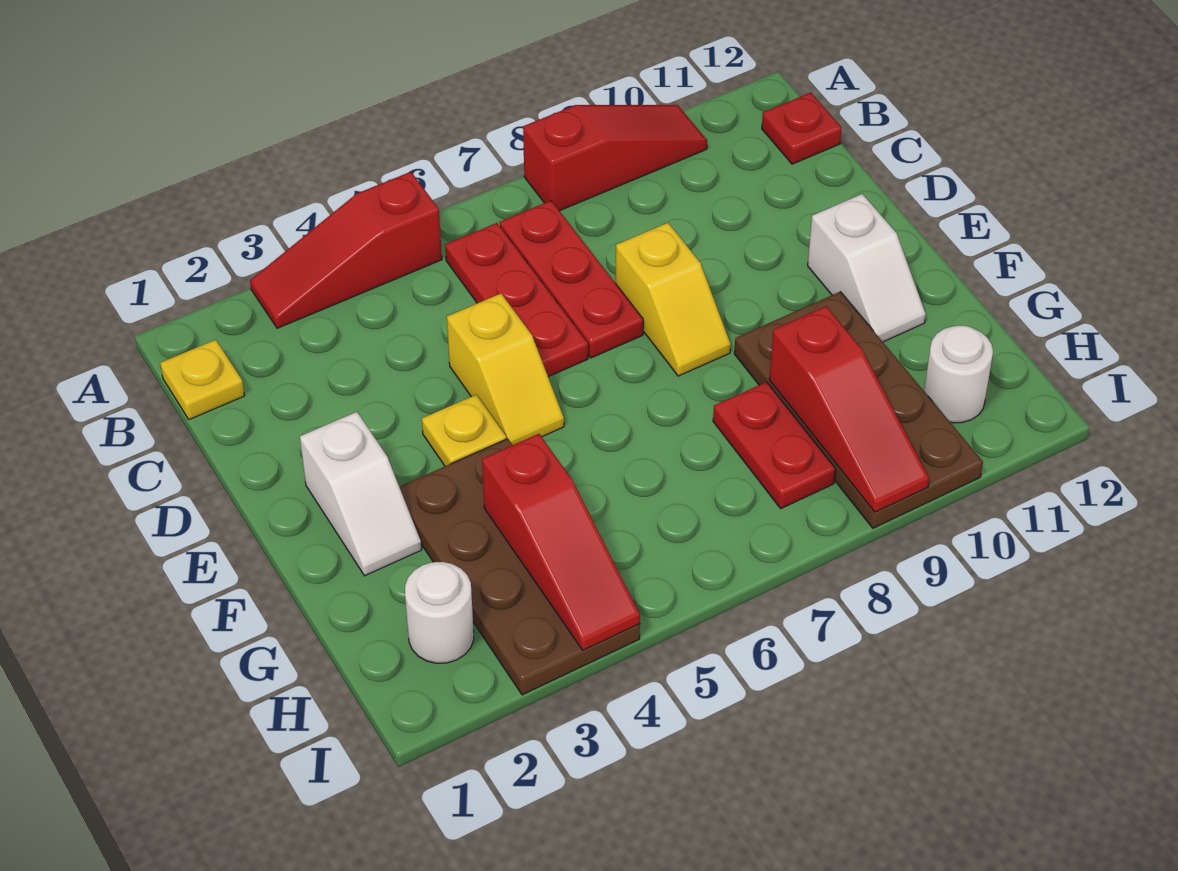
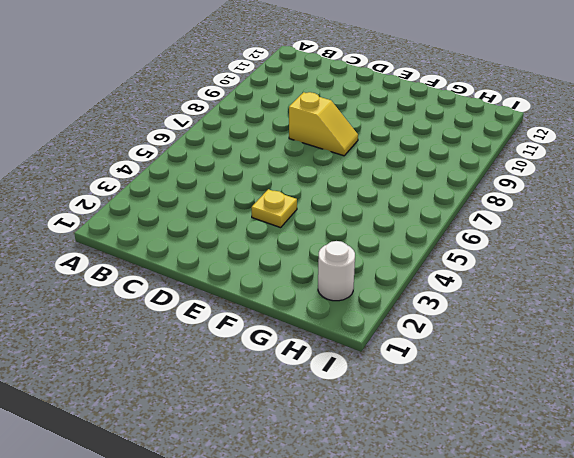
none -> red slope A3:A5 level 1 top 5
none -> red slope A8:A10 level 1 top 8
none -> yellow plate B1 level 1

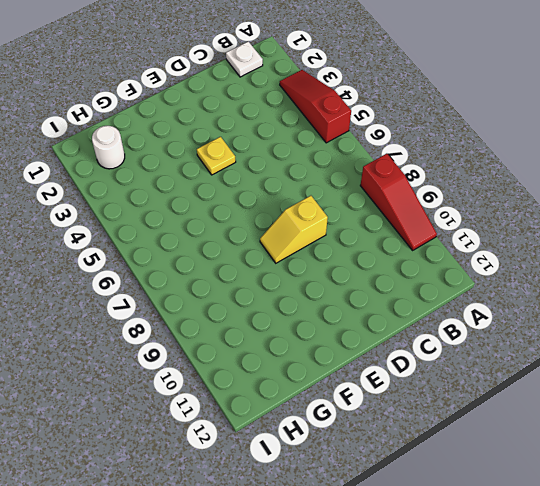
white plate B1 level 1 -> yellow plate B1 level 1
none -> red plate B6:D6 level 1
none -> red plate B7:D7 level 1
none -> red plate B12 level 1

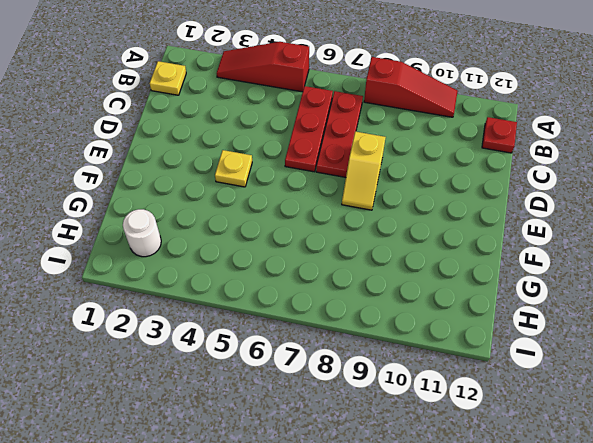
none -> yellow slope D5:E5 level 1 top D
none -> white slope E2:F2 level 1 top E
none -> white slope E11:F11 level 1 top E

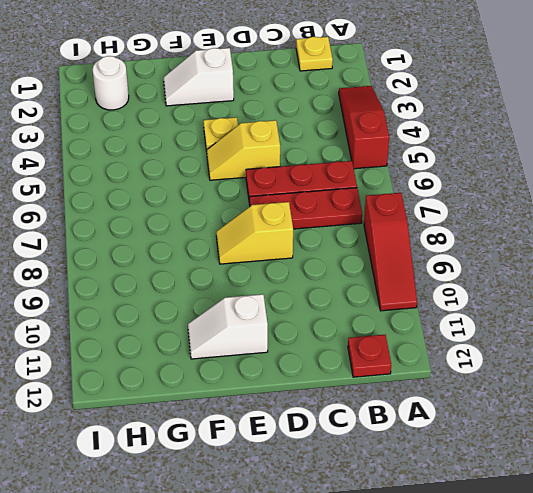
none -> brown plate F3:I4 level 1
none -> brown plate F9:I10 level 1
none -> red plate G8:H8 level 1

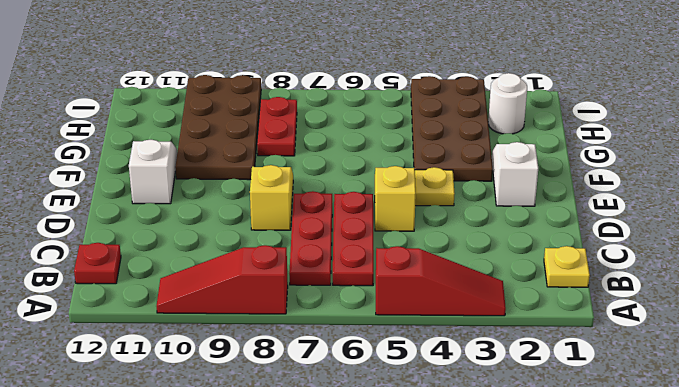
none -> white round brick H11 level 1
none -> red slope G4:I4 level 2 top G
none -> red slope G9:I9 level 2 top G

